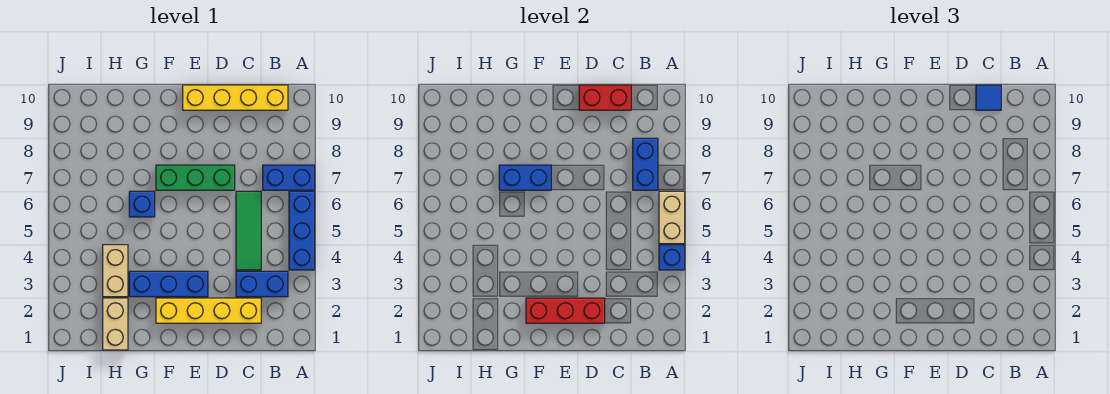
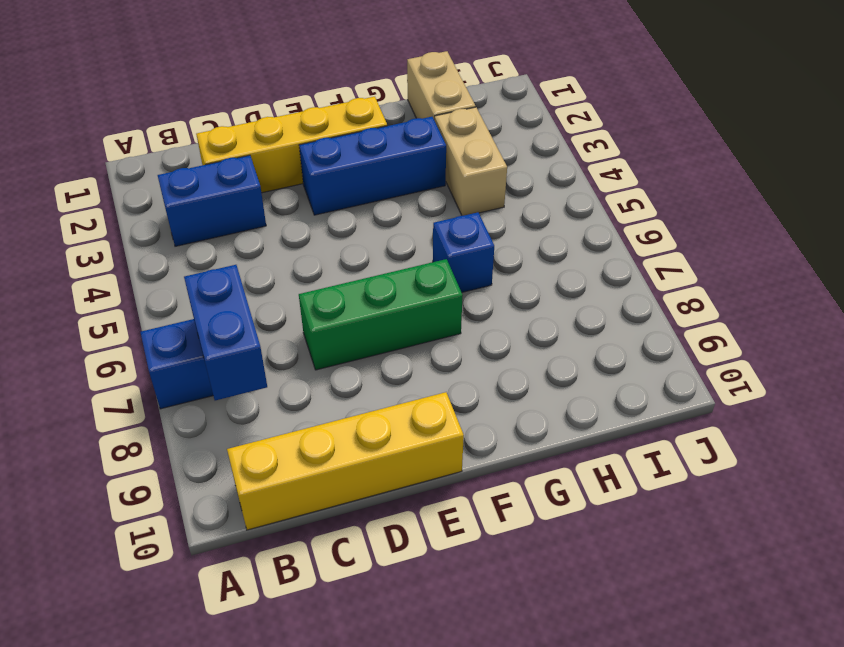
none -> blue brick A4:A6 level 1
none -> green tile C4:C6 level 1
none -> blue brick A4 level 2

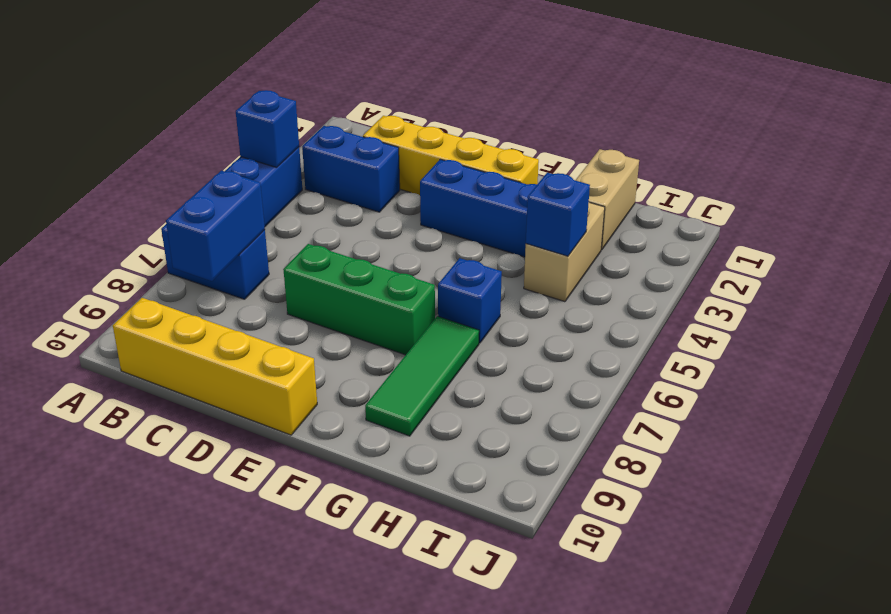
green tile G7:G9 level 1 -> green tile C4:C6 level 1
blue brick H4 level 2 -> none
none -> tan brick A5:A6 level 2
none -> red brick C10:D10 level 2
none -> red brick D2:F2 level 2

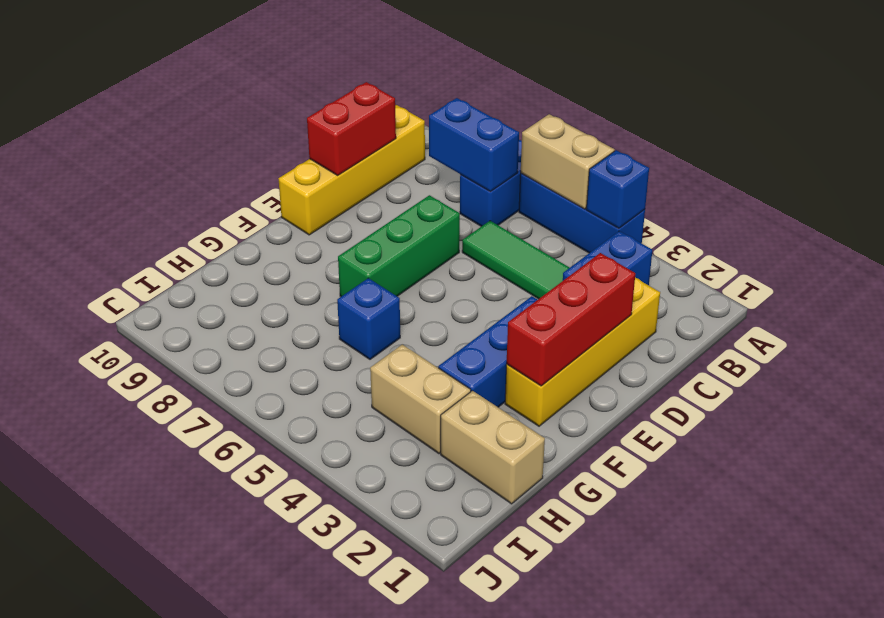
none -> blue brick F7:G7 level 2
none -> blue tile C10 level 3

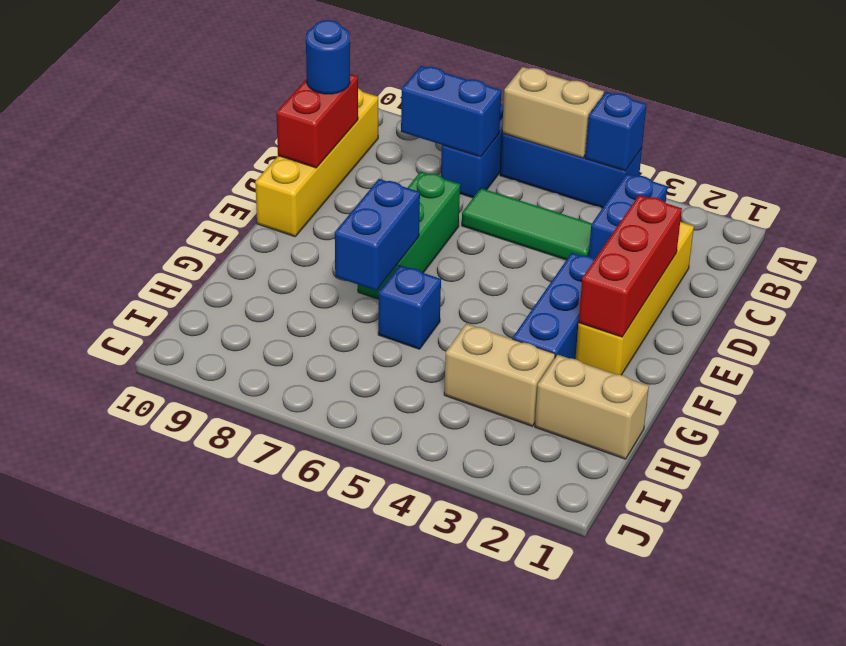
blue round brick C10 level 3 -> blue tile C10 level 3

